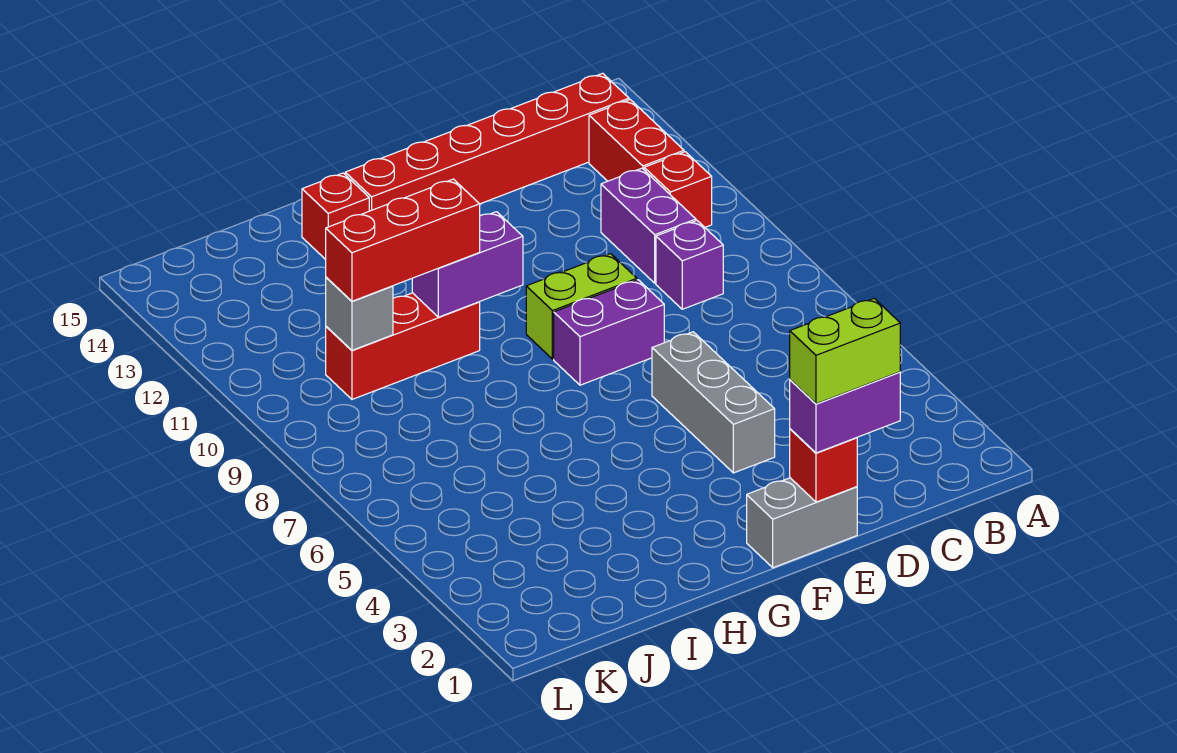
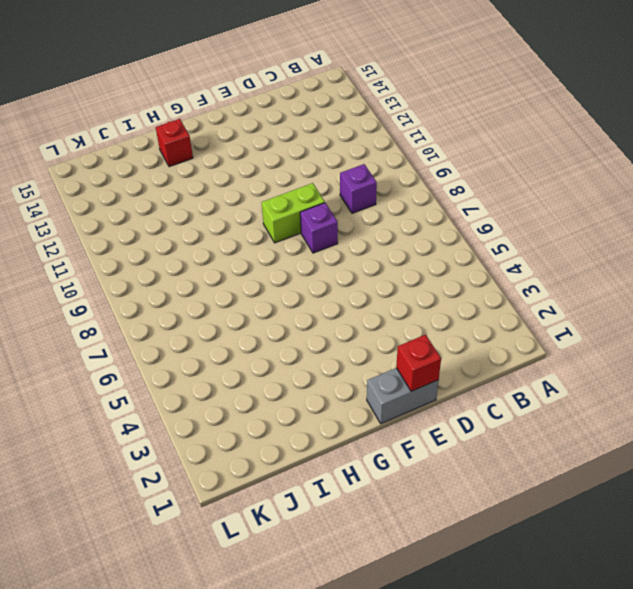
purple brick E8 level 1 -> purple brick E8:F8 level 1
none -> red brick B11 level 1
none -> red brick B12:B13 level 1
none -> red brick B14:G14 level 1

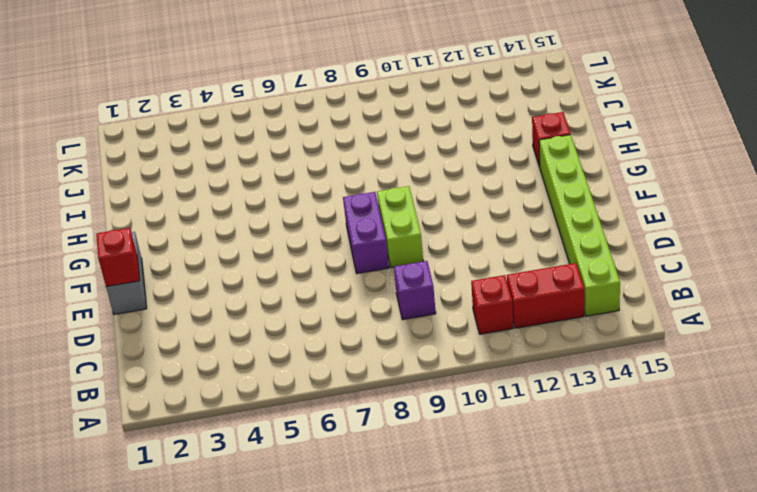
lime brick B14:G14 level 1 -> red brick B14:G14 level 1
none -> purple brick C10:C11 level 1
none -> grey brick E4:E6 level 1
none -> red brick H10:J10 level 1

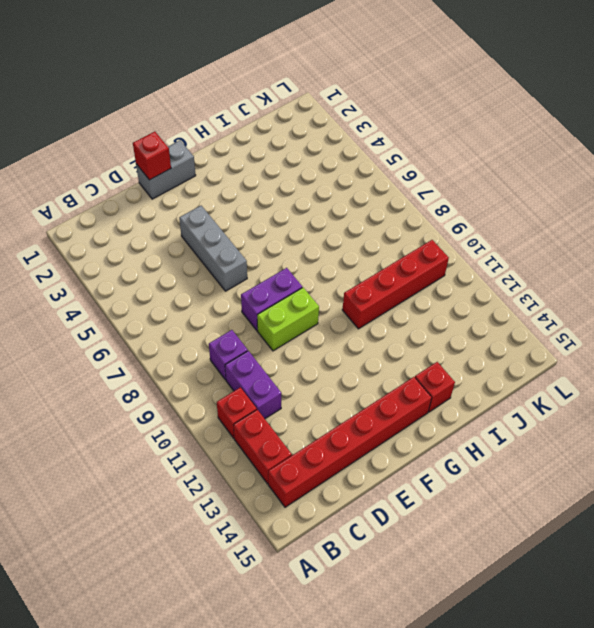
red brick H10:K10 level 1 -> red brick H10:J10 level 1
none -> purple brick G10:H10 level 2
none -> grey brick J10 level 2
none -> purple brick D1:E1 level 3

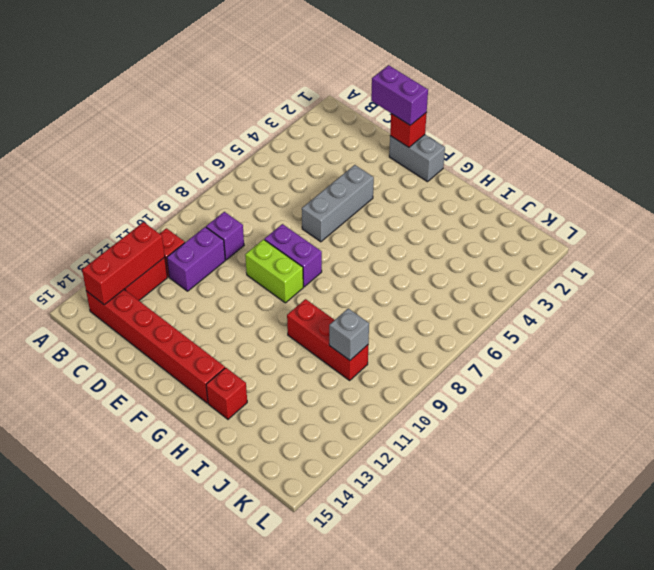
red brick B12:B14 level 2 -> red brick H10:J10 level 3
none -> purple brick G10:H10 level 2
none -> lime brick D1:E1 level 4

